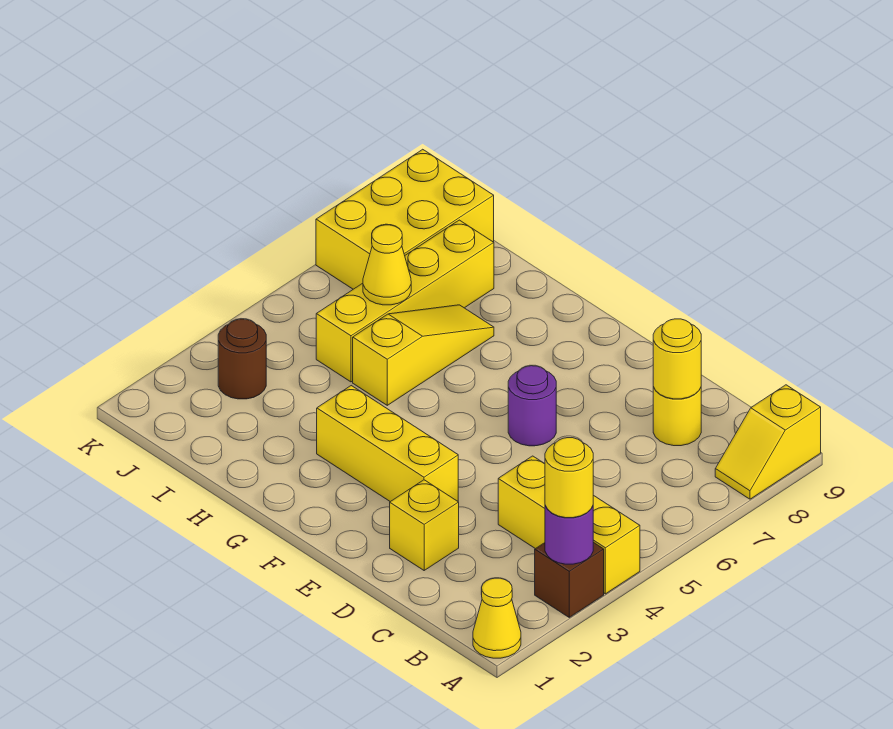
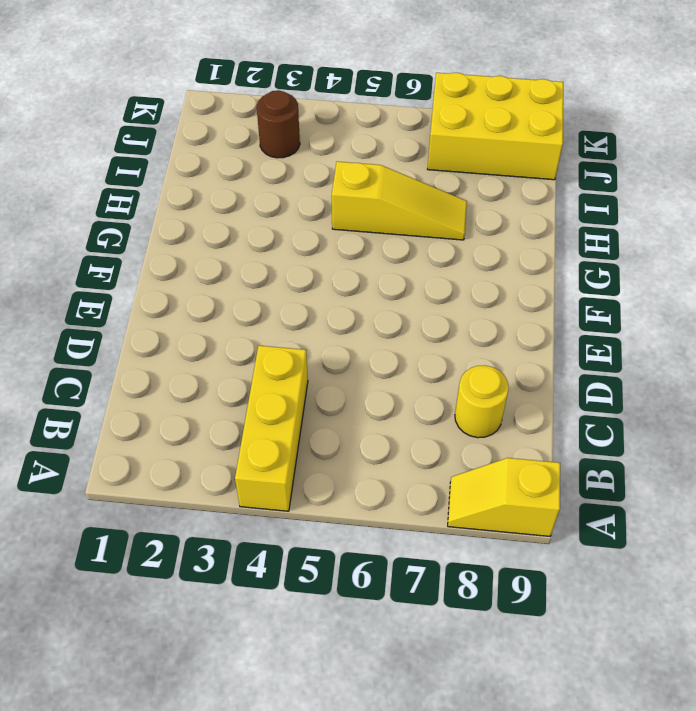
none -> yellow cone A1 level 1
none -> brown brick A3 level 1
none -> yellow brick D2 level 1

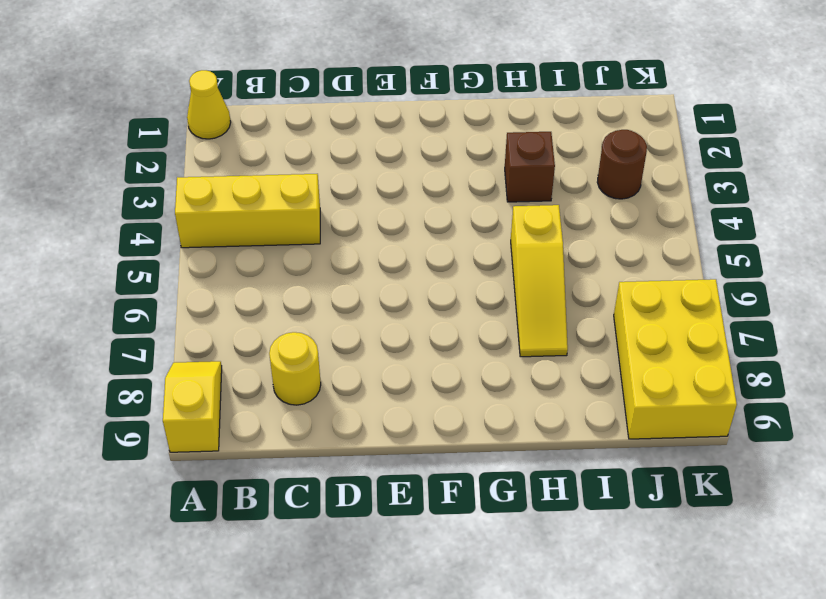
brown brick H3 level 1 -> brown brick A3 level 1
none -> yellow brick D2 level 1
none -> yellow brick E3:G3 level 1
none -> purple round brick E6 level 1

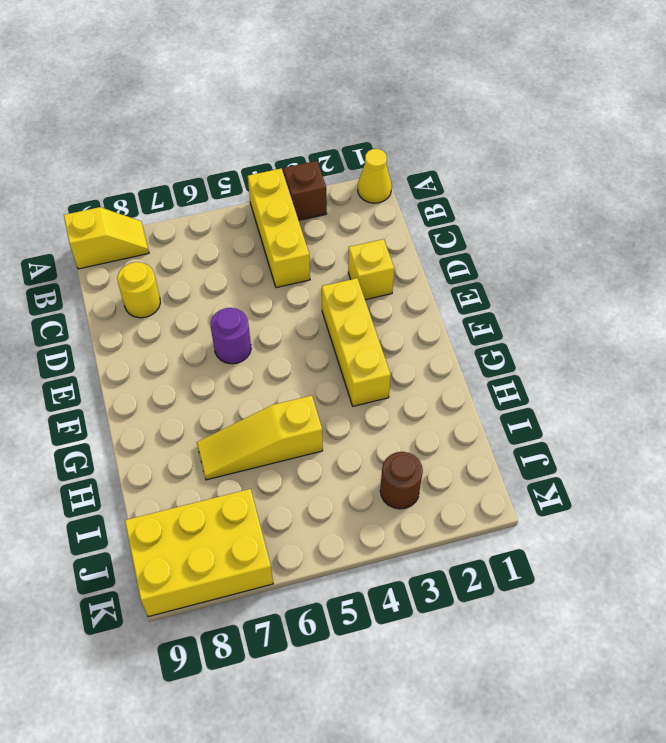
none -> yellow brick I5:I8 level 1
none -> purple round brick A3 level 2
none -> yellow round brick C8 level 2

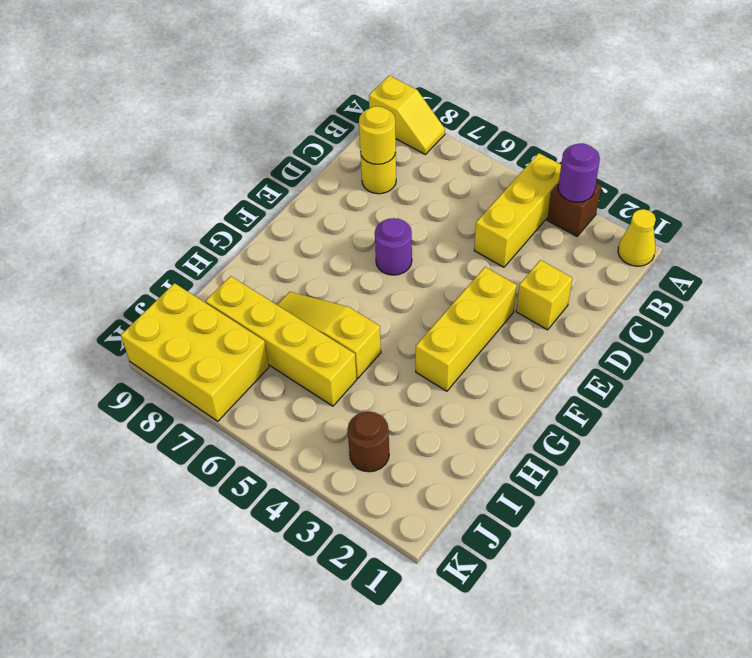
none -> yellow cone I6 level 2
none -> yellow round brick A3 level 3

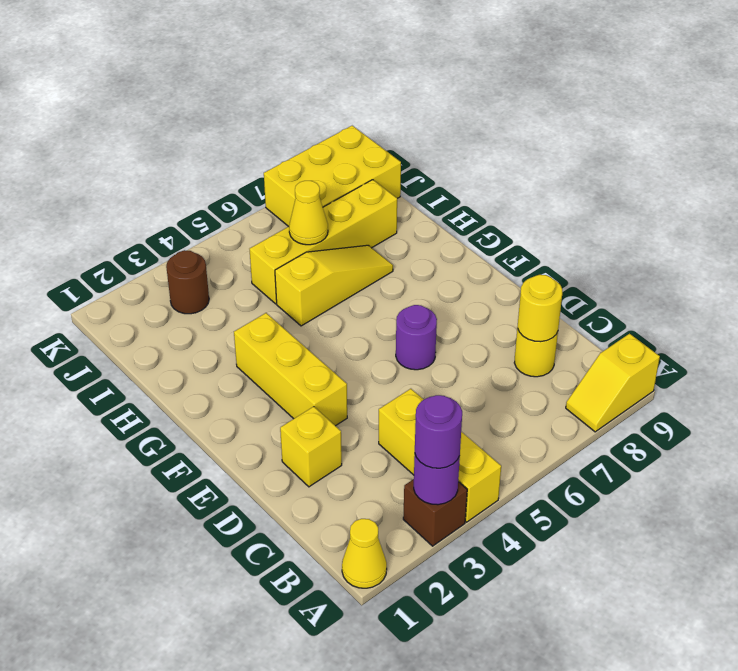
purple round brick A3 level 3 -> yellow round brick A3 level 3

